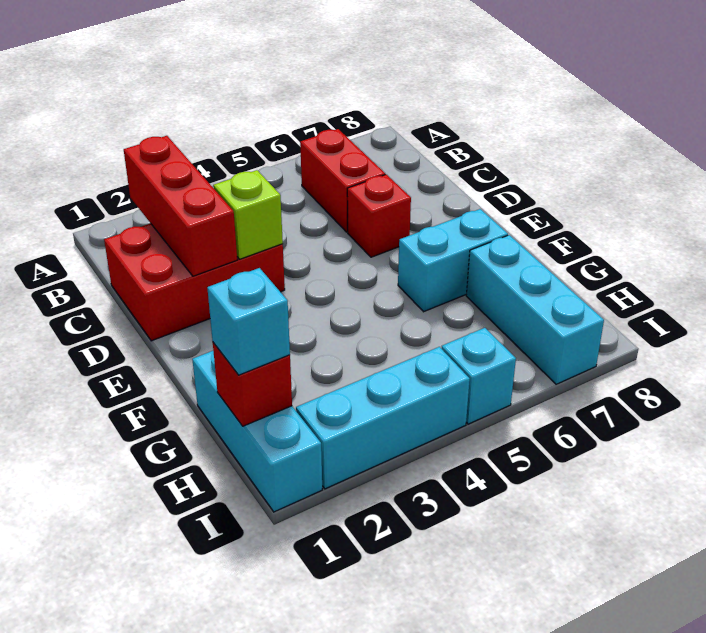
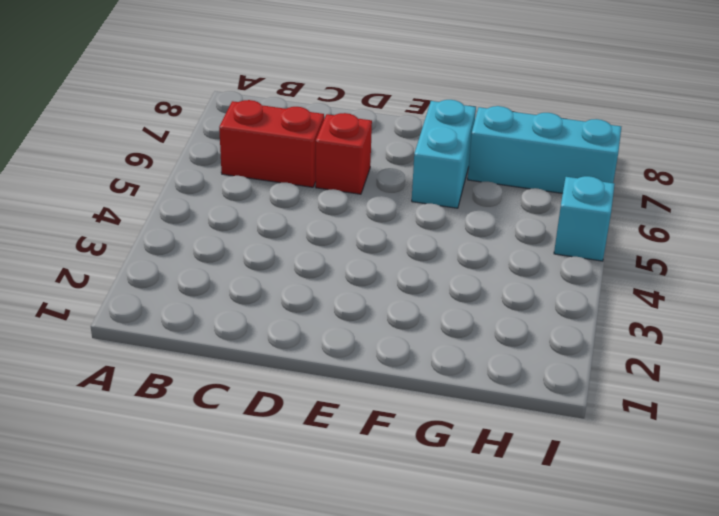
none -> red brick C1:D3 level 1
none -> cyan brick G1:I1 level 1
none -> cyan brick I2:I4 level 1

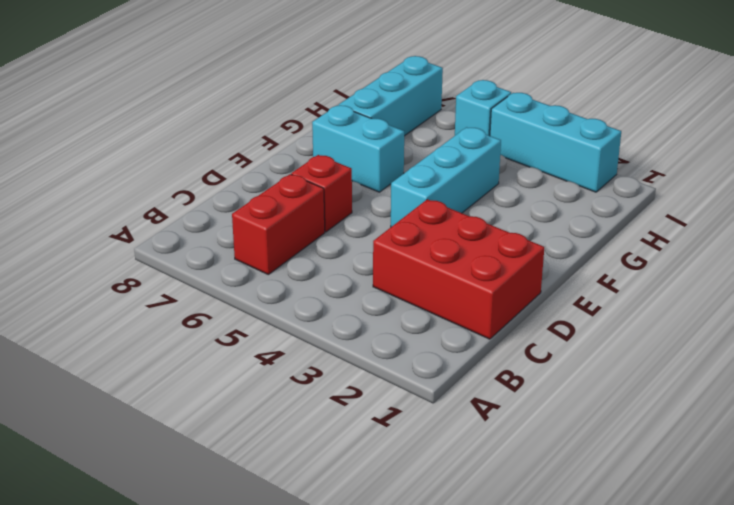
cyan brick E4:G4 level 1 -> cyan brick G1:I1 level 1
none -> red brick B2:D2 level 2
none -> lime brick D3 level 2
none -> red brick H1 level 2

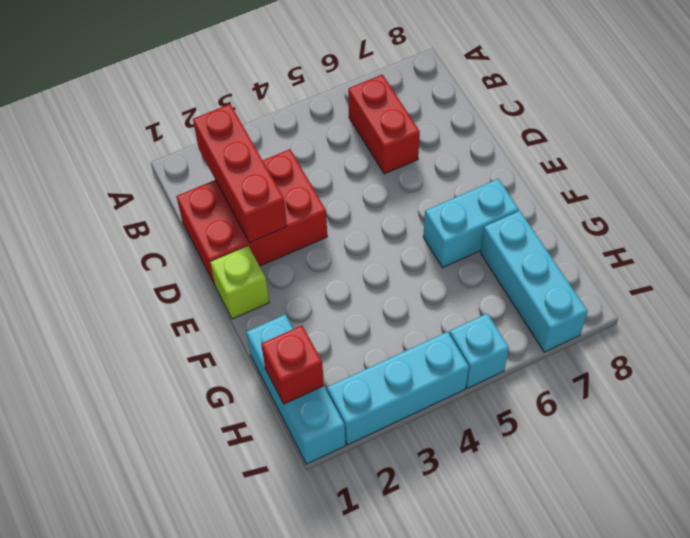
lime brick E1 level 1 -> lime brick D3 level 2
none -> red brick D6 level 1
none -> cyan brick H1 level 3

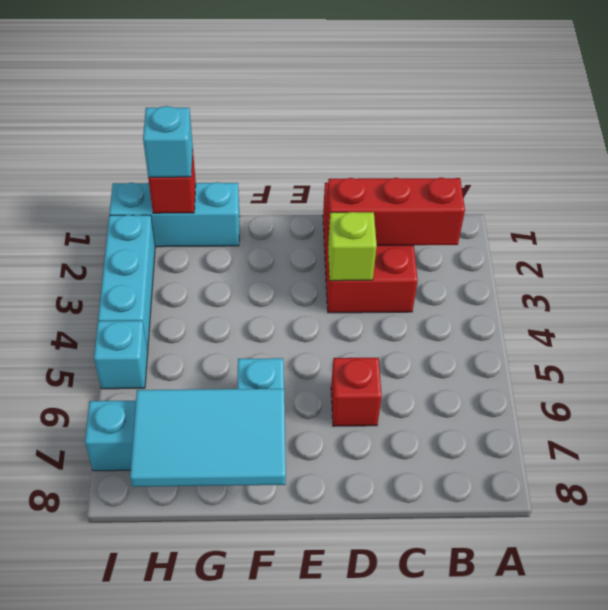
cyan tile F7:H8 level 2 -> none
none -> red brick B6:C6 level 1

